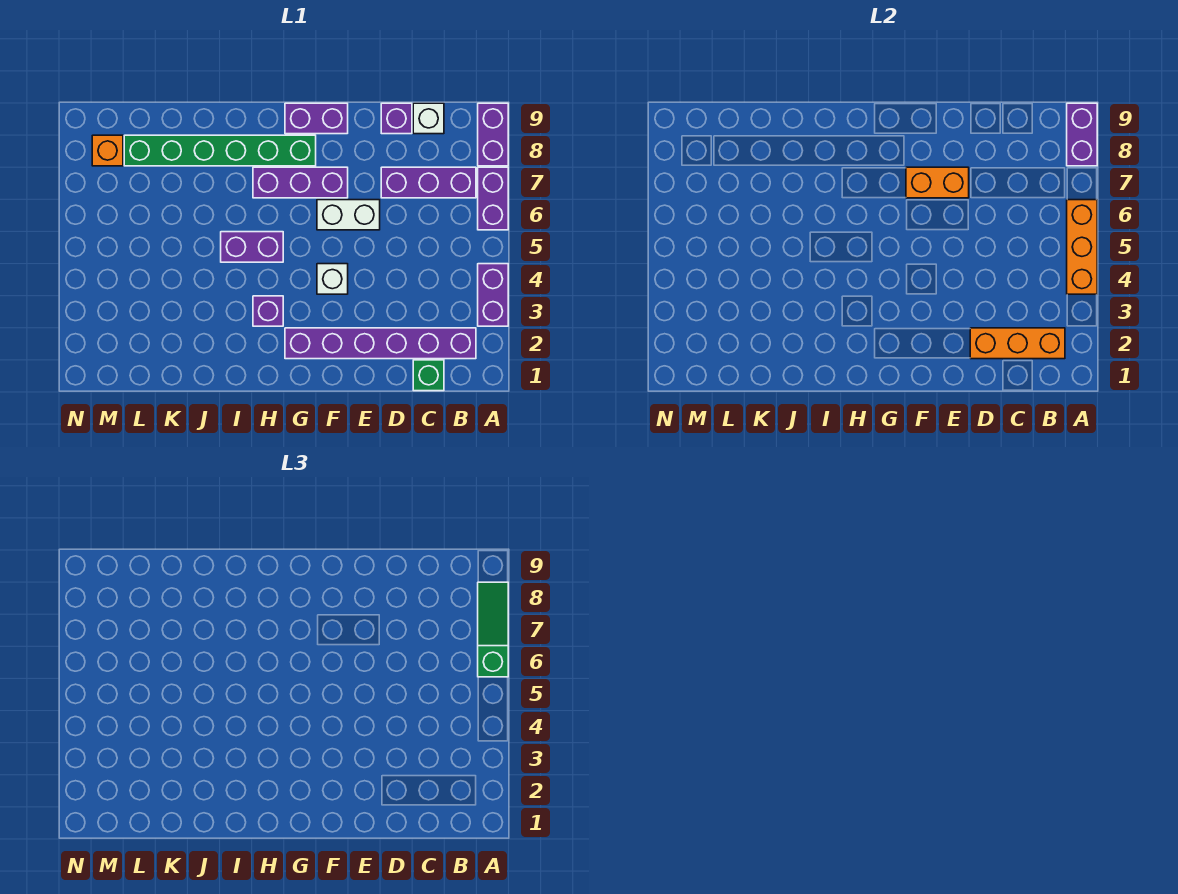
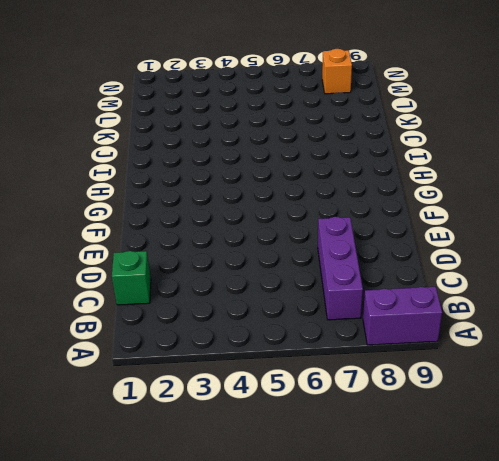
none -> purple brick A3:A4 level 1
none -> purple brick A6:A7 level 1
none -> purple brick B2:G2 level 1

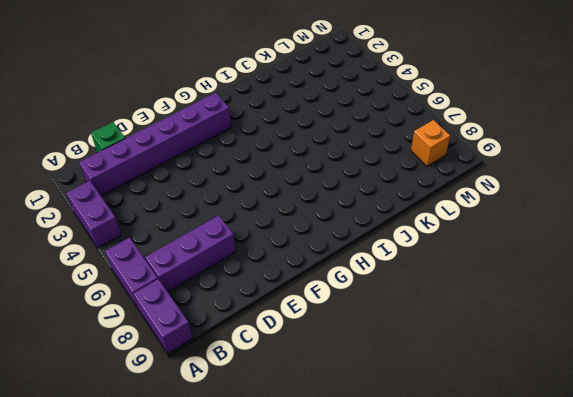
none -> white brick C9 level 1
none -> purple brick D9 level 1
none -> white brick E6:F6 level 1

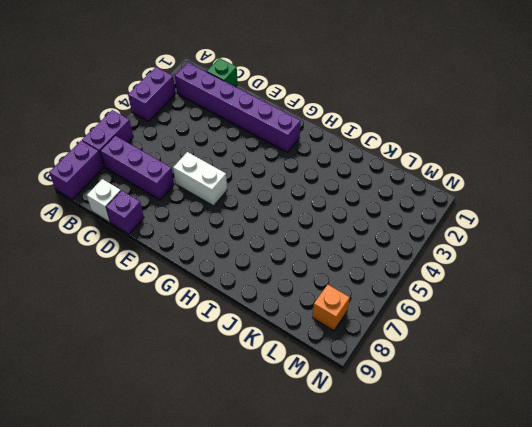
none -> white brick F4 level 1
none -> purple brick F7:H7 level 1
none -> purple brick F9:G9 level 1

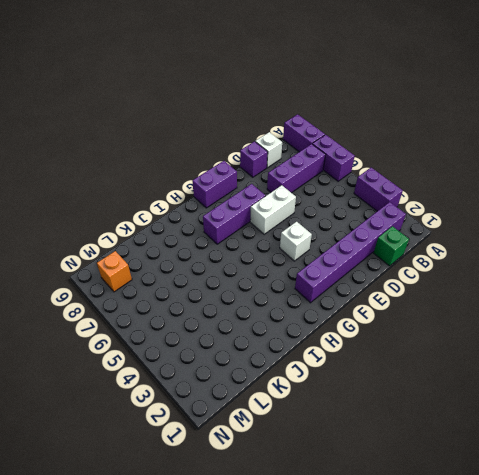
none -> green brick G8:L8 level 1
none -> purple brick H3 level 1
none -> purple brick H5:I5 level 1

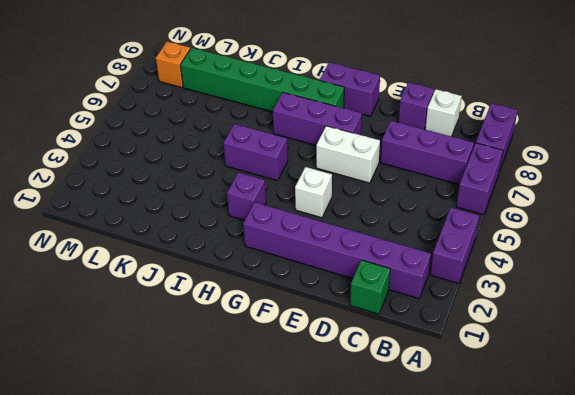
none -> orange brick A4:A6 level 2
none -> purple brick A8:A9 level 2
none -> orange brick B2:D2 level 2

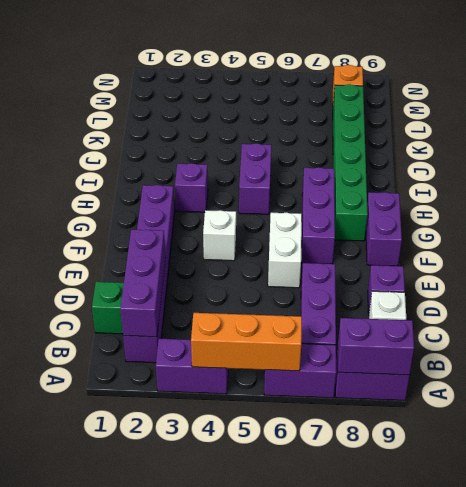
purple brick B2:D2 level 2 -> orange brick B2:D2 level 2
none -> orange brick E7:F7 level 2
none -> green slope A6:A8 level 3 top 6

